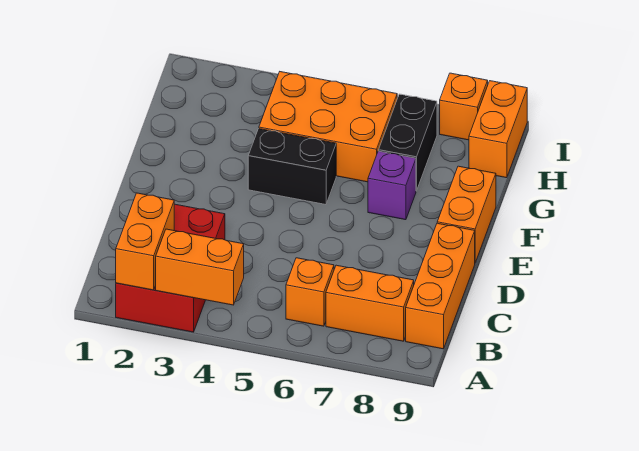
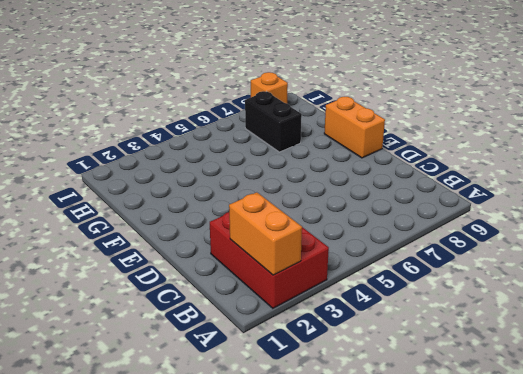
none -> orange brick B6 level 1
none -> orange brick B7:B8 level 1
none -> orange brick B9:D9 level 1

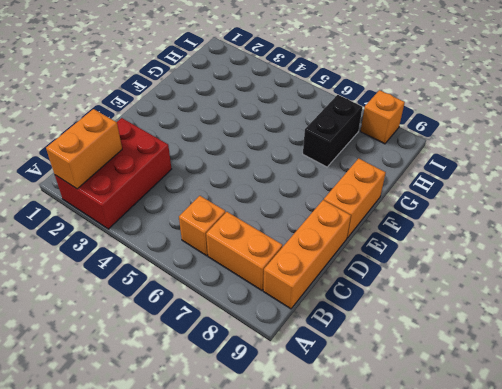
none -> black brick F4:F5 level 1
none -> purple brick F7 level 1
none -> orange brick G4:H6 level 1

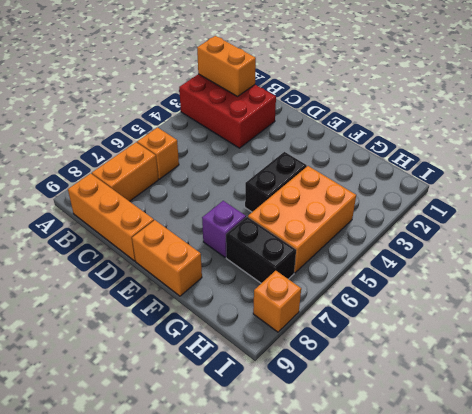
none -> orange brick H9:I9 level 1
none -> orange brick A3:A4 level 2

